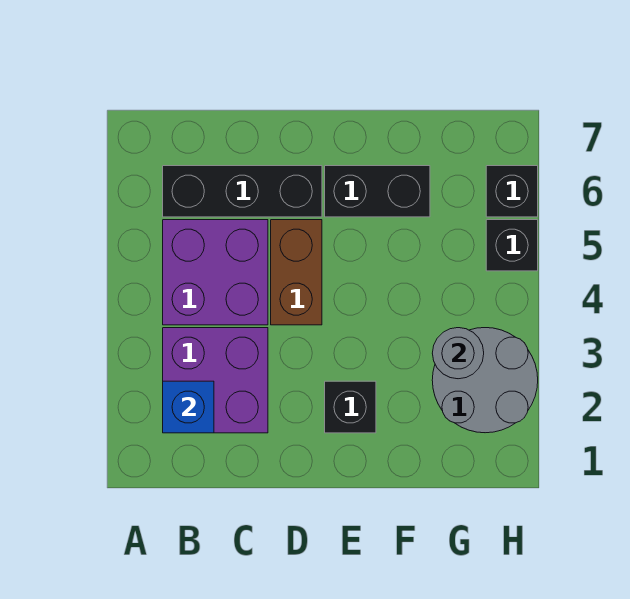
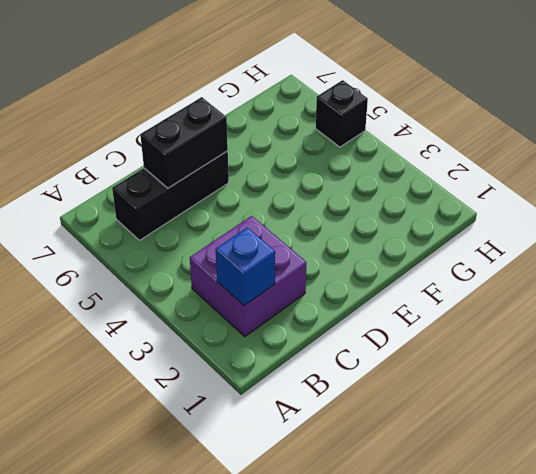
black brick C6:D6 level 2 -> black brick E6:F6 level 1
none -> purple brick B4:C5 level 1
none -> brown brick D4:D5 level 1

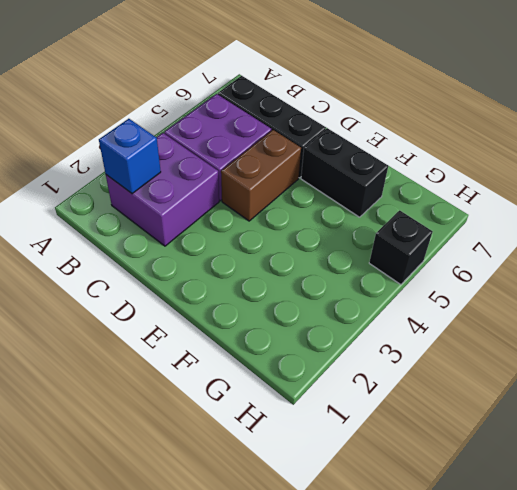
none -> black brick E2 level 1
none -> grey round brick G2:H3 level 1

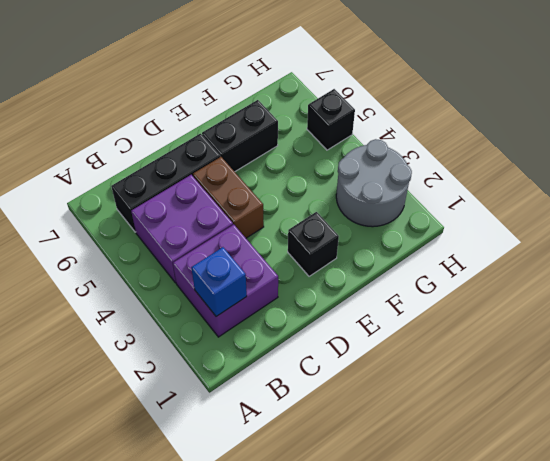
none -> black brick H6 level 1
none -> grey round brick G3 level 2

